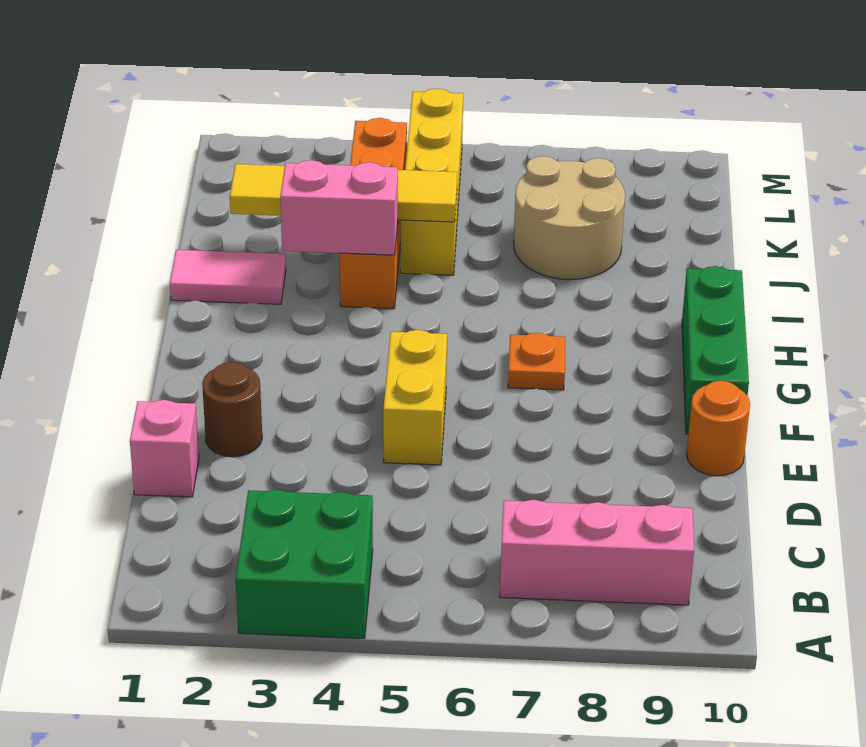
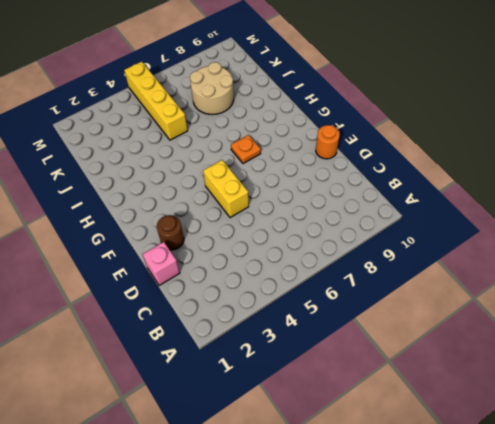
none -> green brick A3:B4 level 1
none -> pink brick B7:B9 level 1
none -> green brick F10:H10 level 1

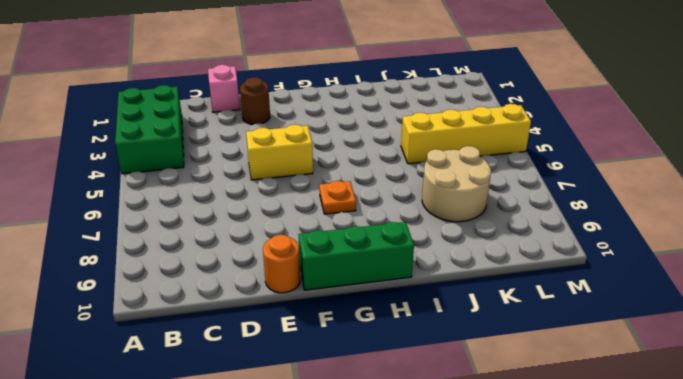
green brick A2:B4 level 1 -> green brick A3:B4 level 1
none -> pink brick B7:B9 level 1
none -> pink tile I1:I2 level 1
none -> orange brick I4:L4 level 1

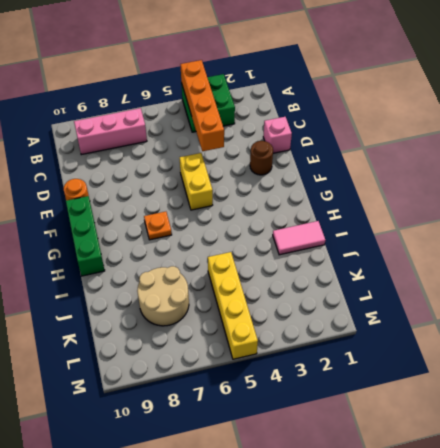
orange brick A4:D4 level 2 -> orange brick I4:L4 level 1
none -> pink brick I3:I4 level 2
none -> yellow tile J2:J5 level 2

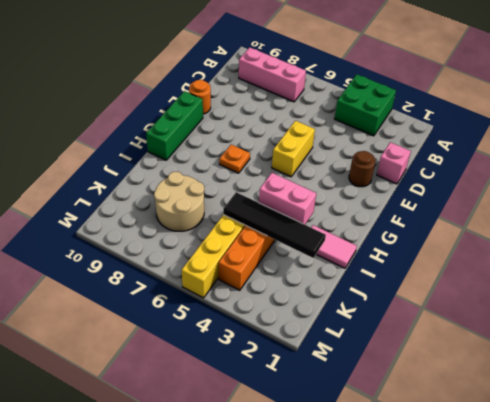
black tile J2:J5 level 2 -> yellow tile J2:J5 level 2

